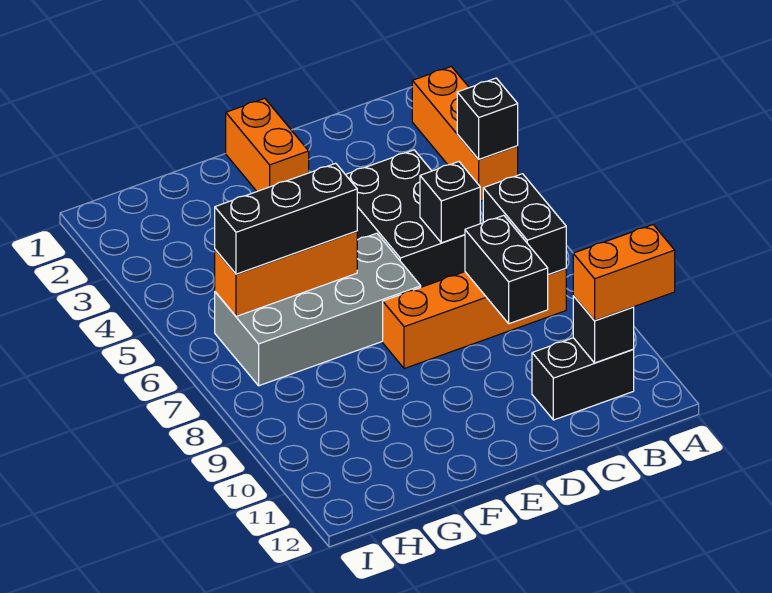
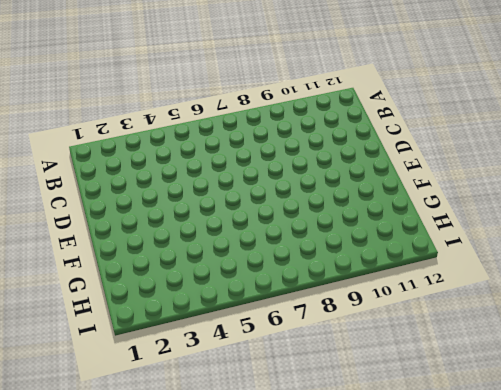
none -> orange brick A2:A4 level 1
none -> orange brick B8:E8 level 1
none -> black brick B11:C11 level 1

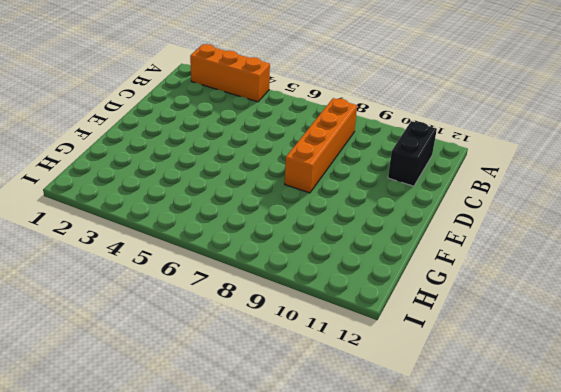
none -> black brick C4:D6 level 1
none -> orange brick E1:E2 level 1
none -> grey brick E6:H7 level 1

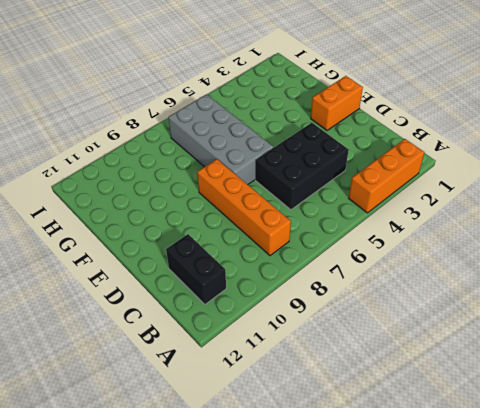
none -> black brick A4 level 2
none -> black brick B7:B8 level 2
none -> black brick B11 level 2

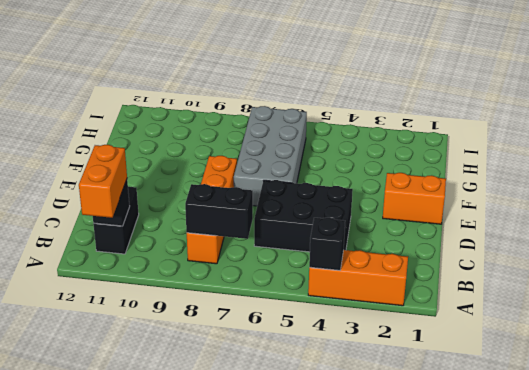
none -> black brick C6 level 2
none -> black brick C8:C9 level 2
none -> orange brick F6:H6 level 2

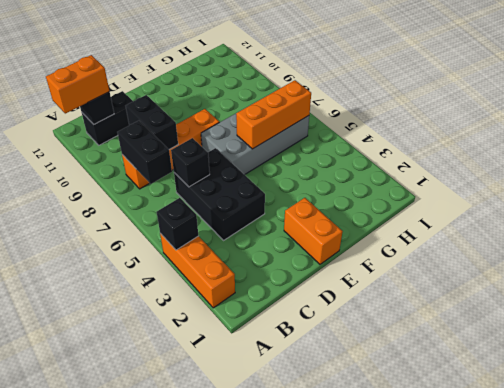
none -> black brick F6:H6 level 3

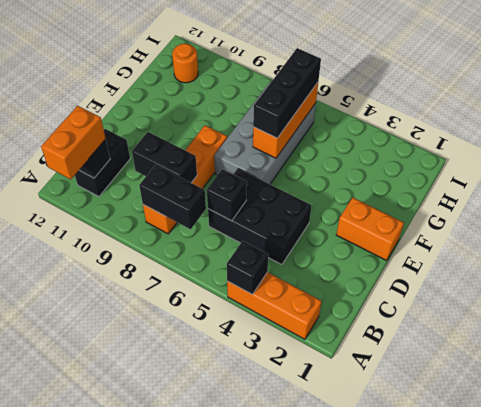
orange round brick H11 level 1 -> none

